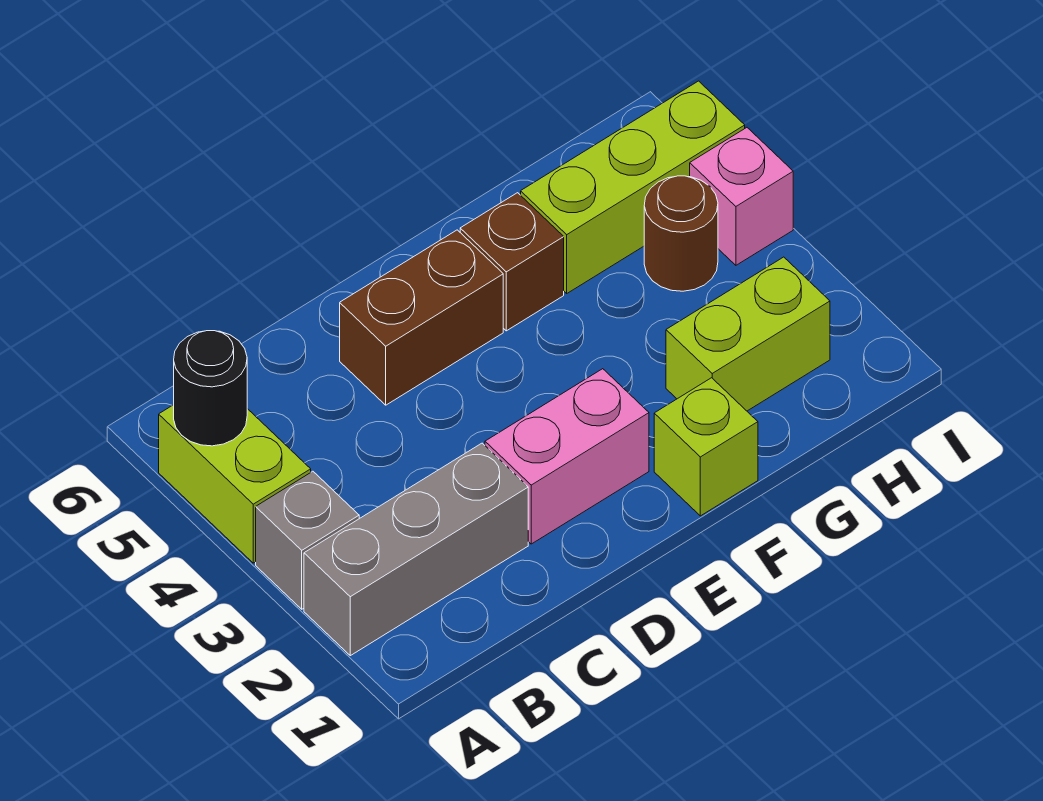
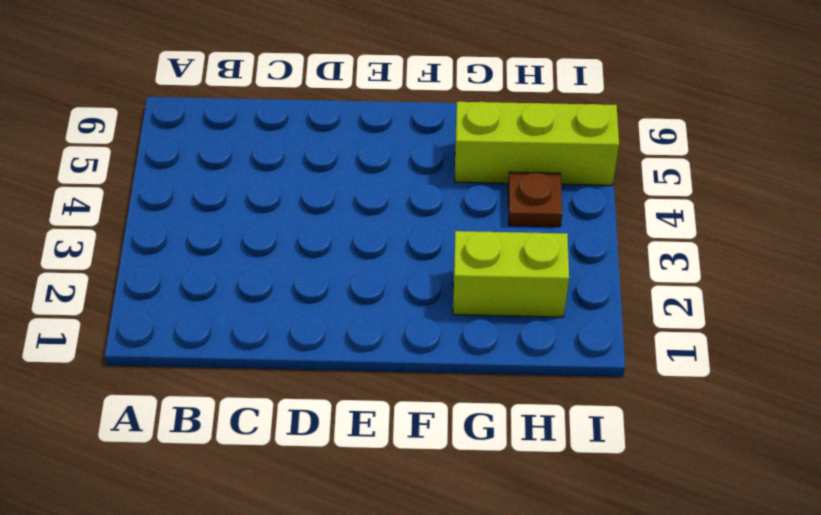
brown plate H4 level 1 -> brown round brick H4 level 1
none -> grey brick A2:C2 level 1
none -> grey brick A3 level 1
none -> lime brick A4:A5 level 1

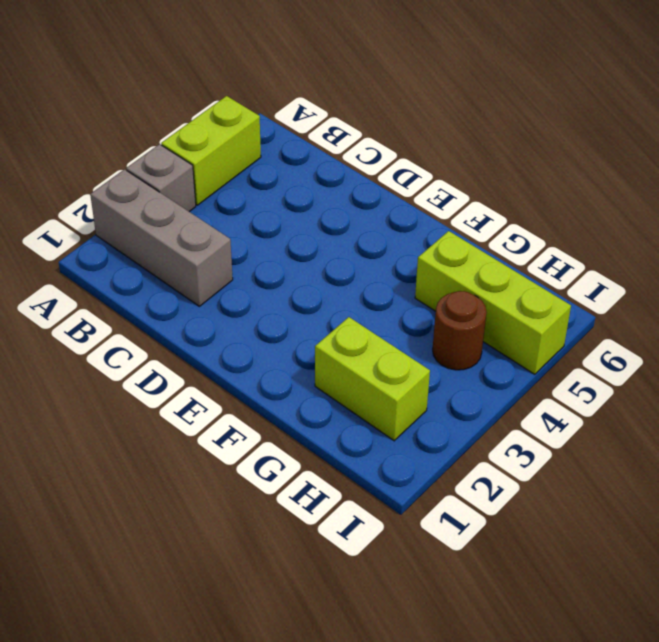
none -> pink brick D2:E2 level 1
none -> brown brick D5:E5 level 1
none -> lime brick F1 level 1

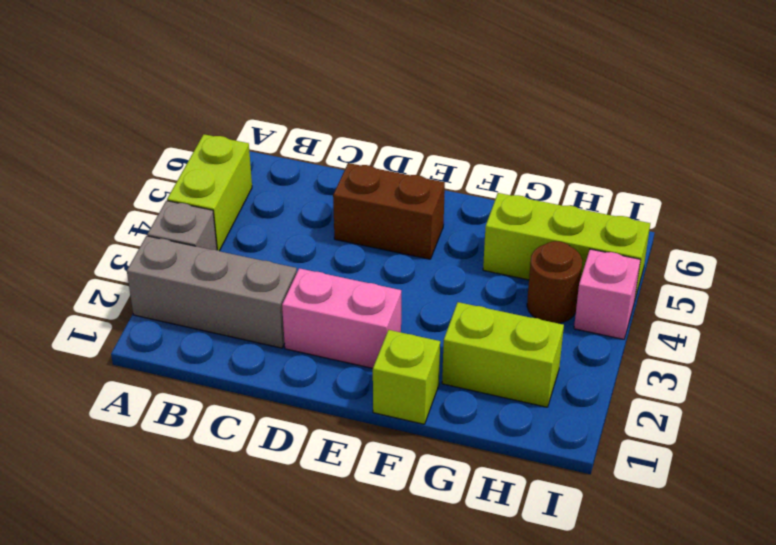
none -> brown brick F5 level 1
none -> black round brick A5 level 2

